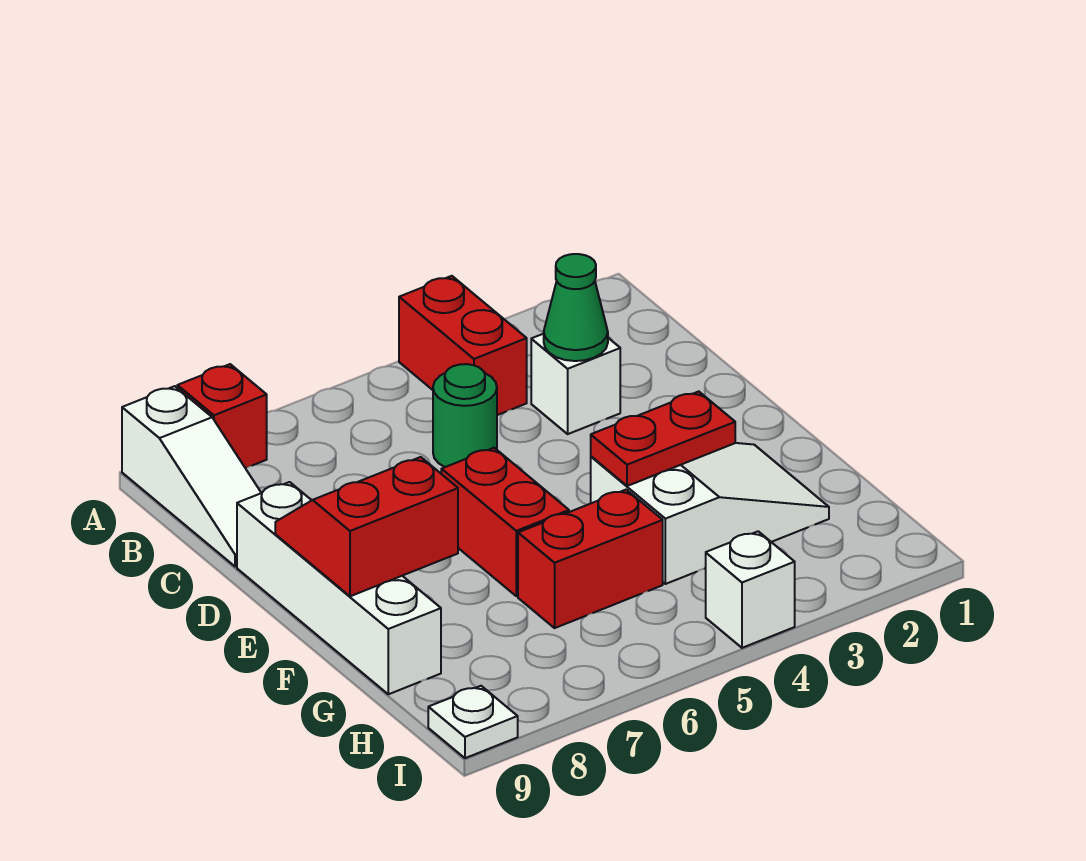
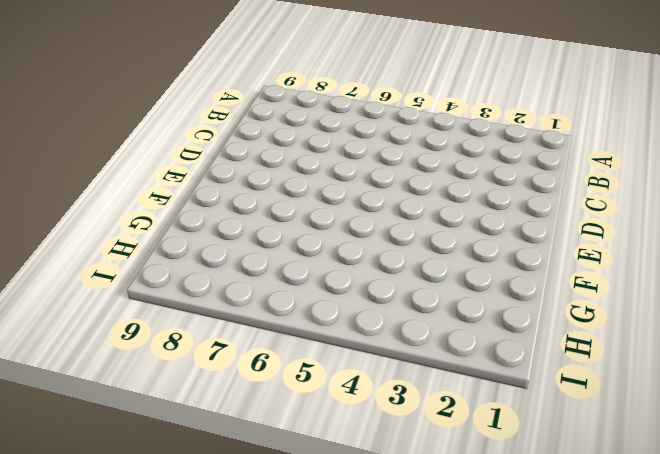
none -> red brick A4:B4 level 1
none -> red brick A8 level 1
none -> white slope A9:C9 level 1 top A

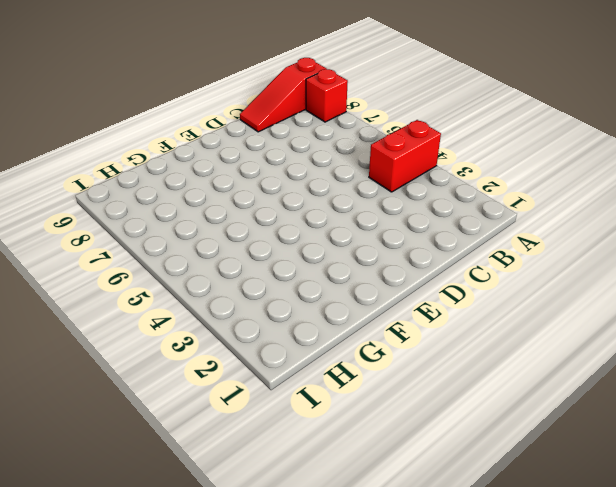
red slope A9:C9 level 1 top A -> white slope A9:C9 level 1 top A
none -> white brick C3 level 1
none -> green round brick C5 level 1
none -> white brick D9:G9 level 1

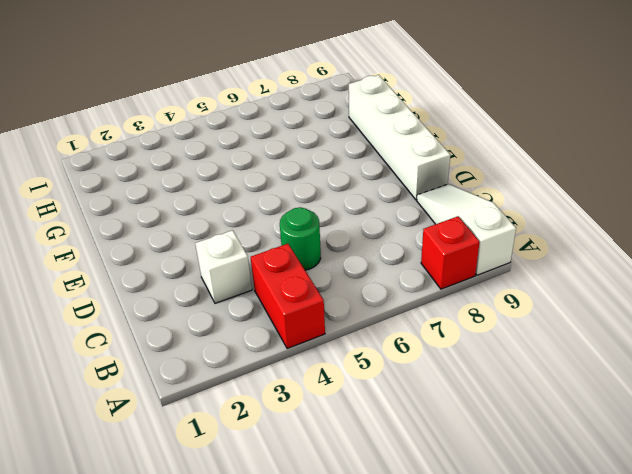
none -> red brick E6:F6 level 1
none -> white slope F2:G4 level 1 top 4
none -> red brick G5:G6 level 1

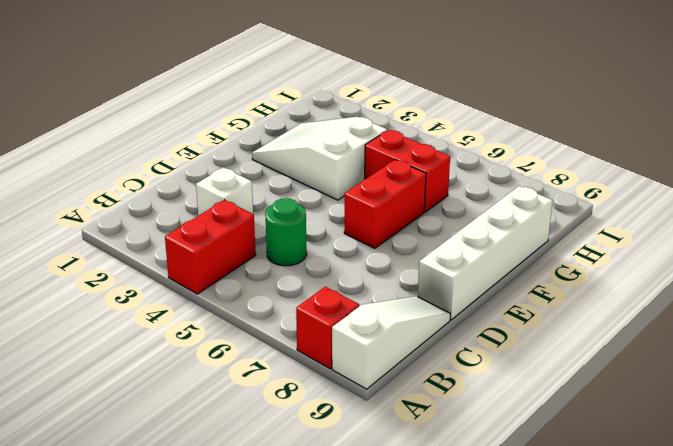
none -> white brick I4 level 1
none -> white plate I9 level 1
none -> green cone C3 level 2

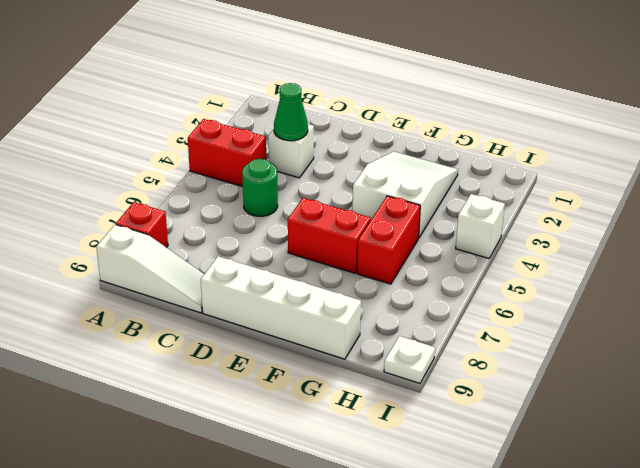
none -> red slope E8:F9 level 2 top F
none -> red plate F3:F4 level 2

